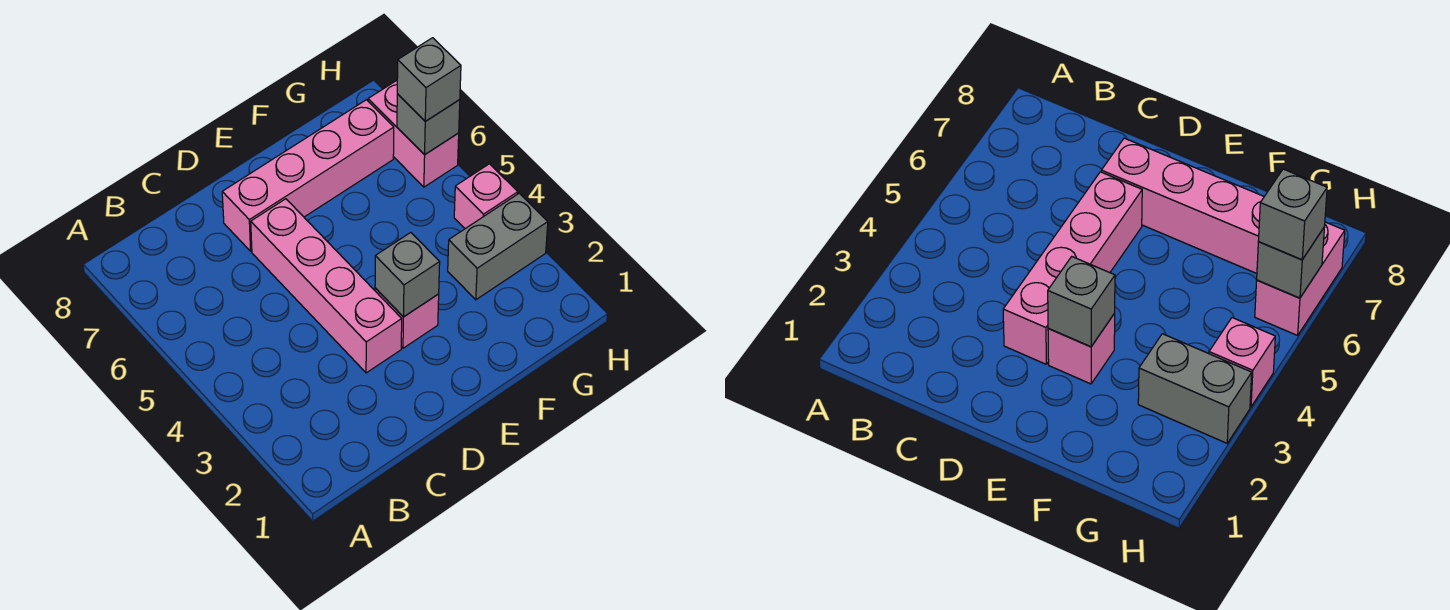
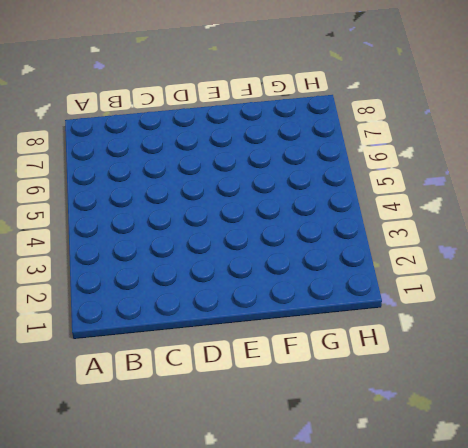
none -> pink brick D3:D6 level 1
none -> pink brick D7:G7 level 1

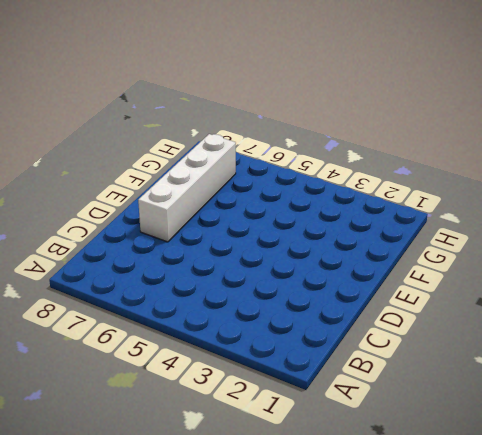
white brick D7:G7 level 1 -> pink brick D7:G7 level 1
none -> pink brick D3:D6 level 1
none -> pink brick E3 level 1

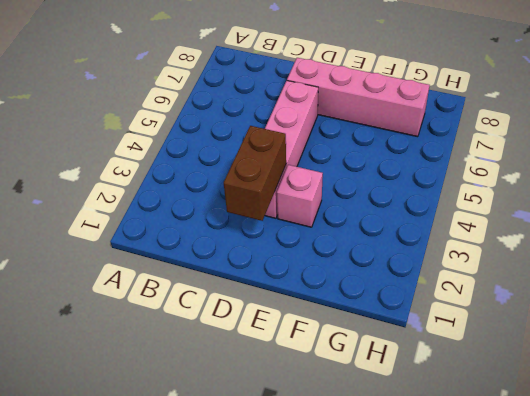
brown brick D2:D3 level 2 -> none
none -> grey brick G3:H3 level 1
none -> pink brick H4 level 1

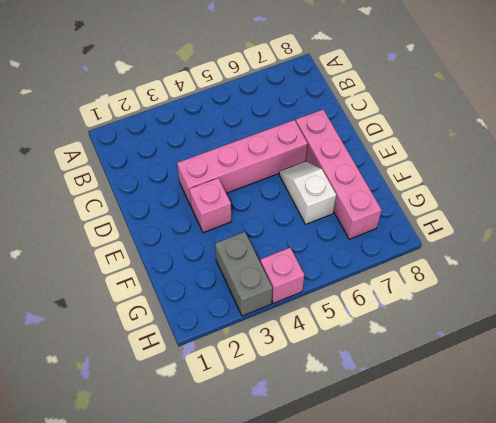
white slope E6:F6 level 1 top F -> none
none -> pink brick H6:H7 level 1
none -> grey brick E3 level 2

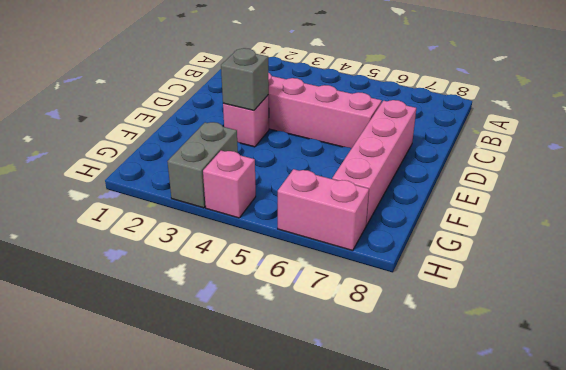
none -> grey brick H6 level 2
none -> grey brick H6 level 3

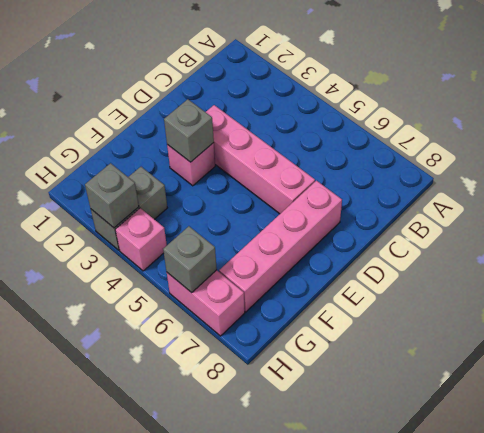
grey brick H3 level 2 -> grey brick H6 level 3

